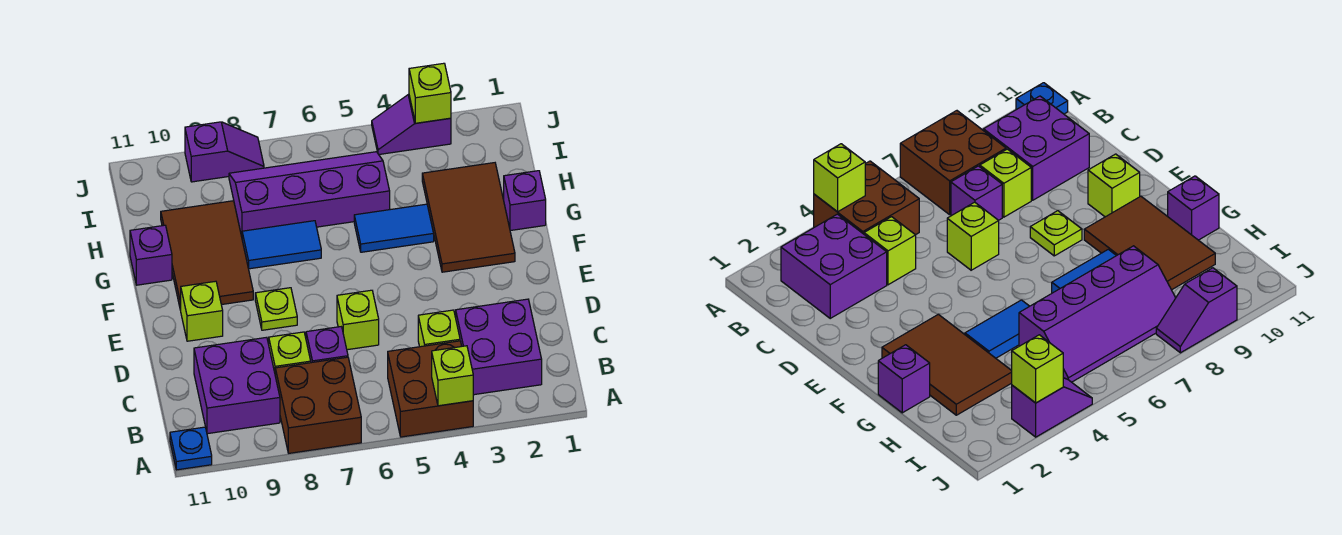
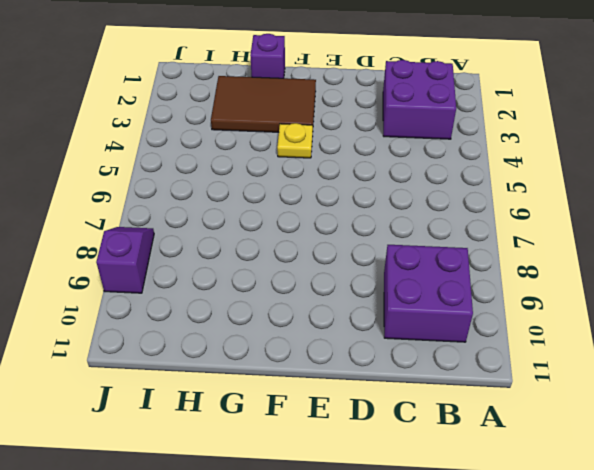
yellow plate F4 level 1 -> none
none -> brown brick A4:B5 level 1
none -> brown brick A7:B8 level 1
none -> blue plate A11 level 1

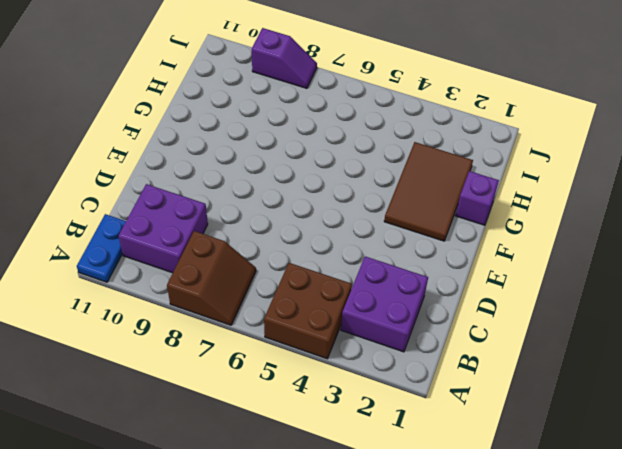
brown slope A7:B8 level 1 top 8 -> brown brick A7:B8 level 1
blue plate A11:B11 level 1 -> blue plate A11 level 1
none -> lime brick C4 level 1
none -> purple brick C7 level 1
none -> lime brick C8 level 1

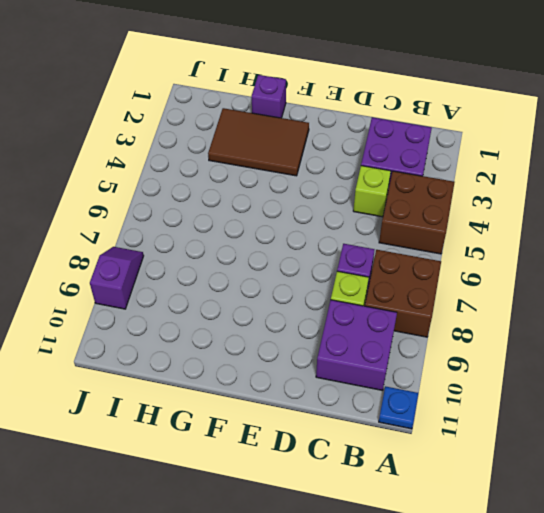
none -> lime brick D6 level 1
none -> lime plate E8 level 1
none -> lime brick E10 level 1

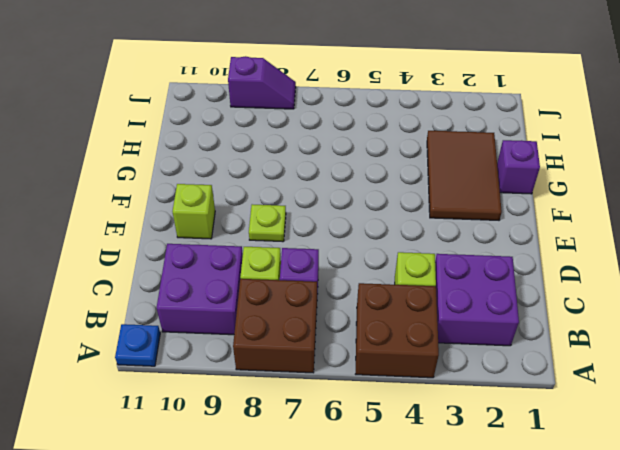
none -> lime brick D6 level 1
none -> brown tile F9:H10 level 1
none -> blue tile G4:G5 level 1

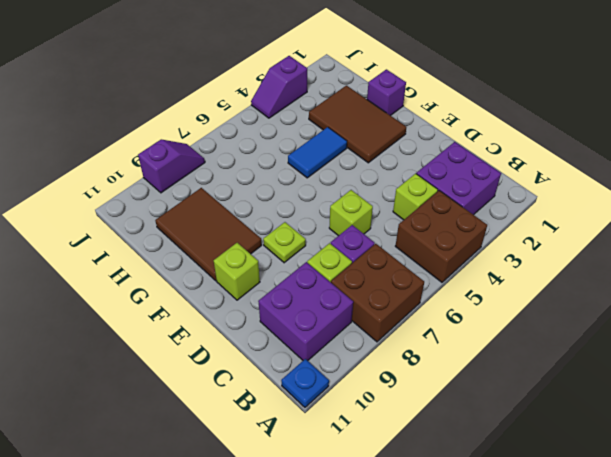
none -> blue tile G7:G8 level 1
none -> purple brick G11 level 1
none -> purple slope H5:I8 level 1 top H

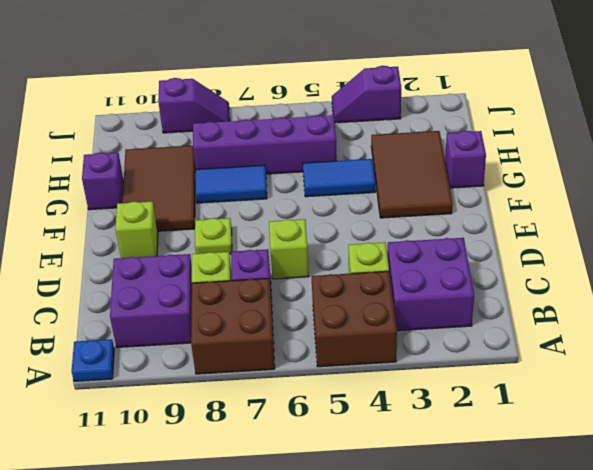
none -> lime brick A4 level 2
none -> lime brick J3 level 2

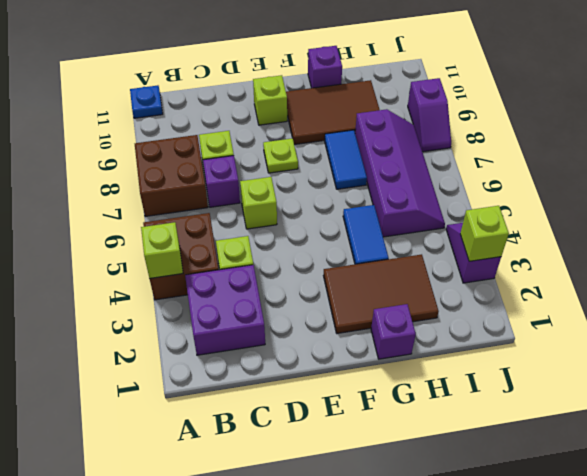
none -> purple brick B9:C10 level 1

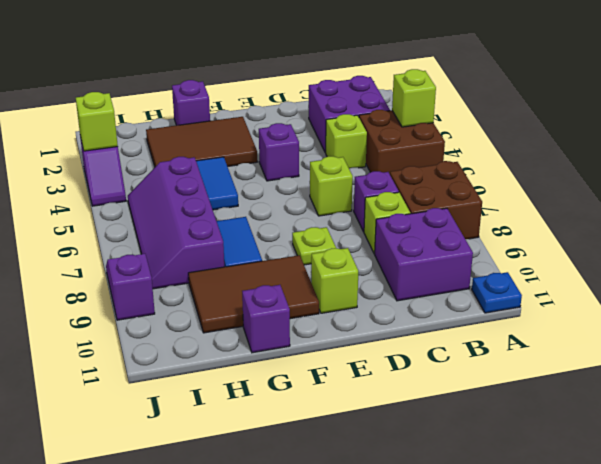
purple brick E4 level 1 -> none

